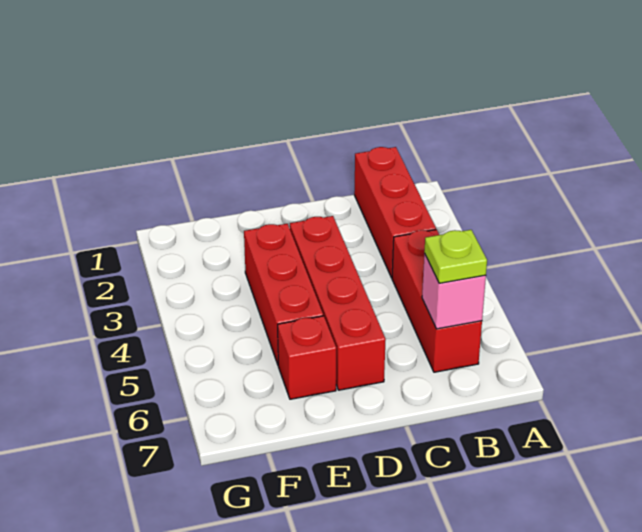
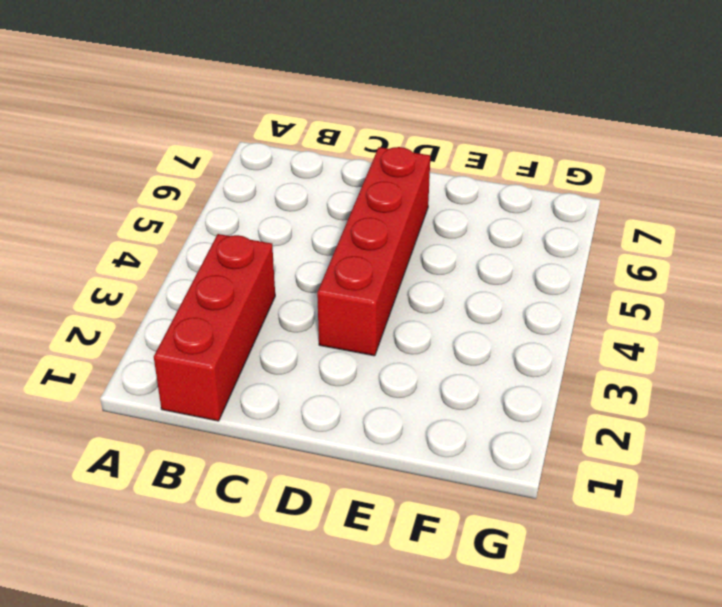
none -> red brick B4:B6 level 1
none -> red brick E3:E5 level 1

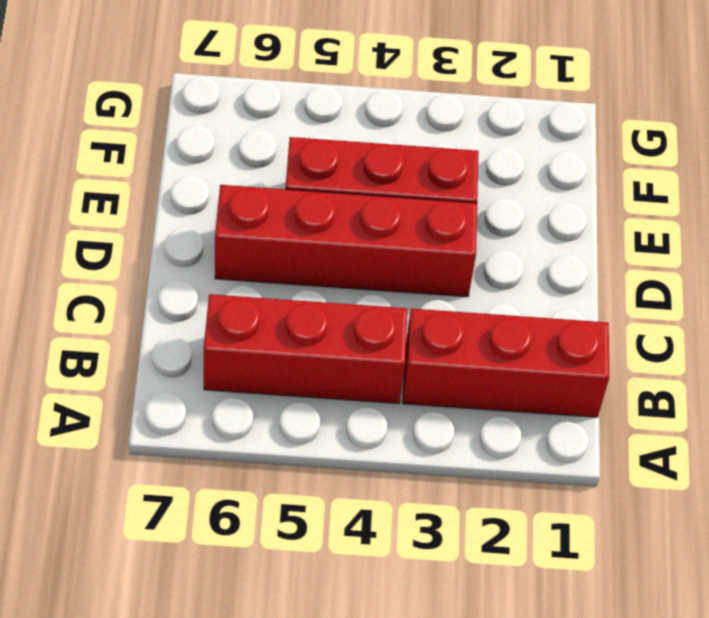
none -> red brick E6 level 1
none -> pink brick B6 level 2

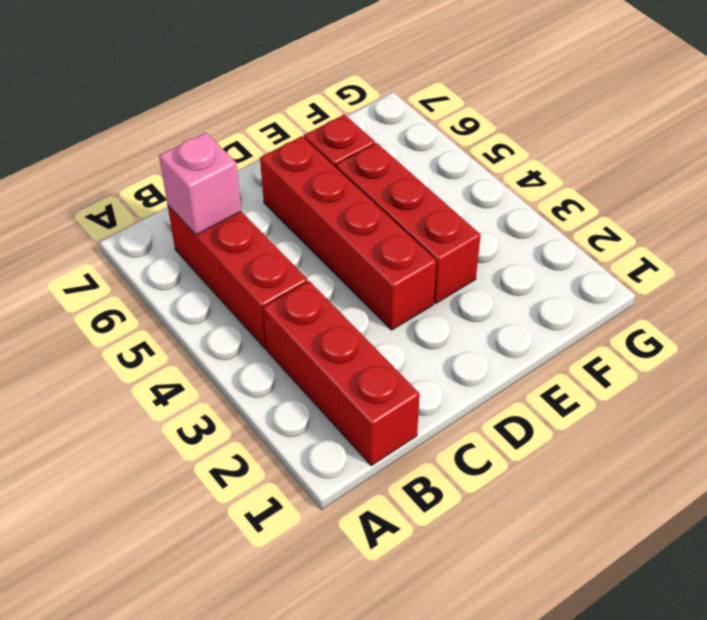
none -> lime plate B6 level 3

